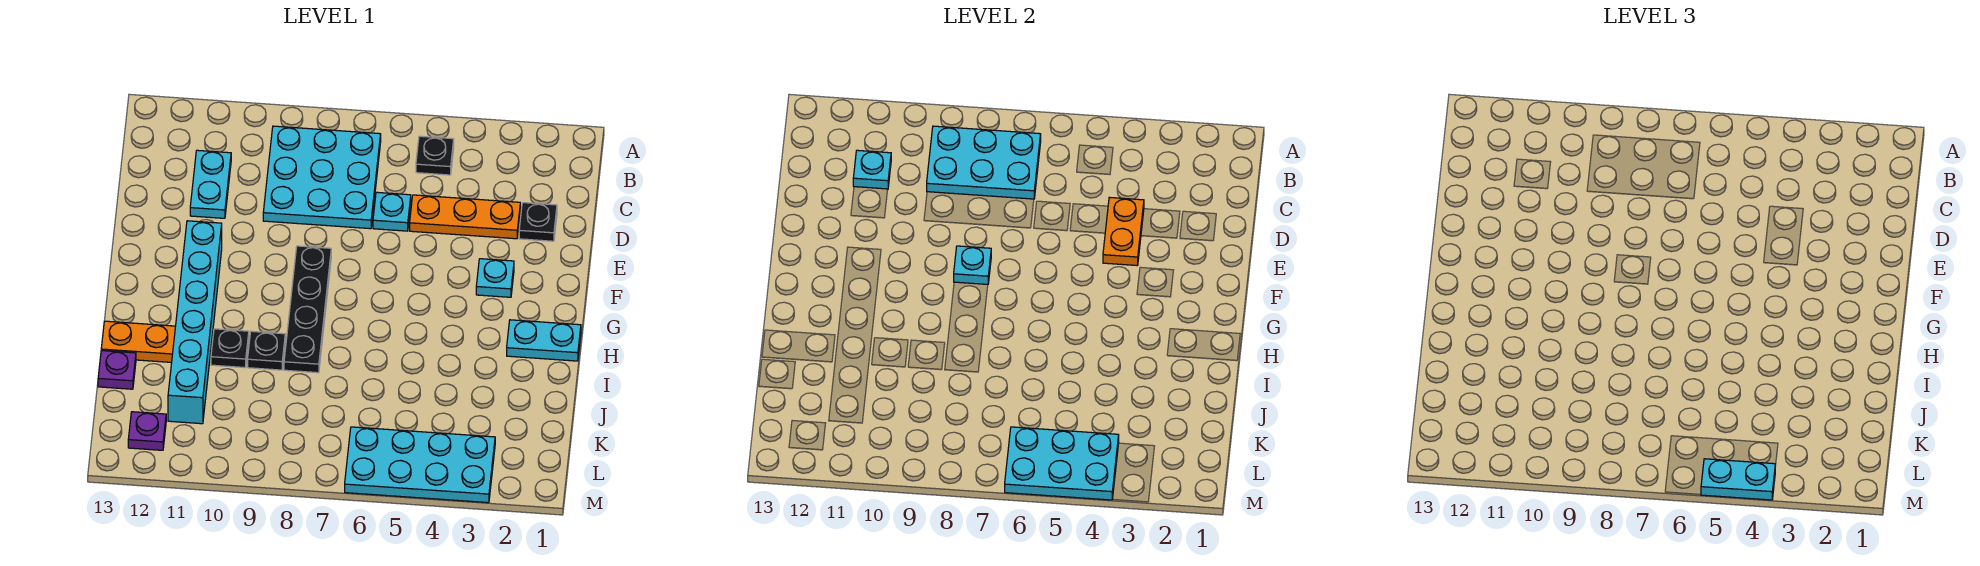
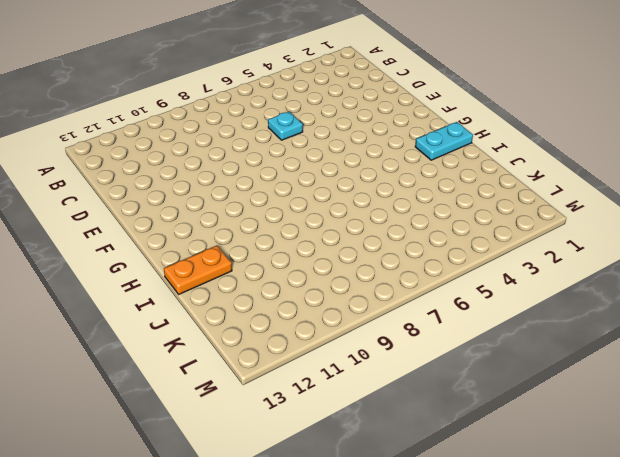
none -> black plate B5 level 1
none -> cyan plate B7:D9 level 1
none -> cyan plate C11:D11 level 1

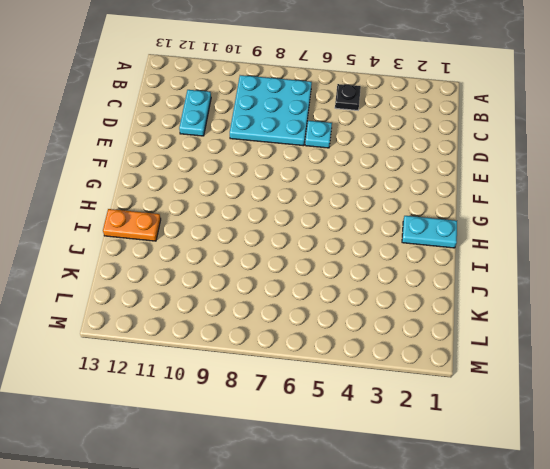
none -> black plate D2 level 1
none -> orange plate D3:D5 level 1
none -> cyan plate F3 level 1

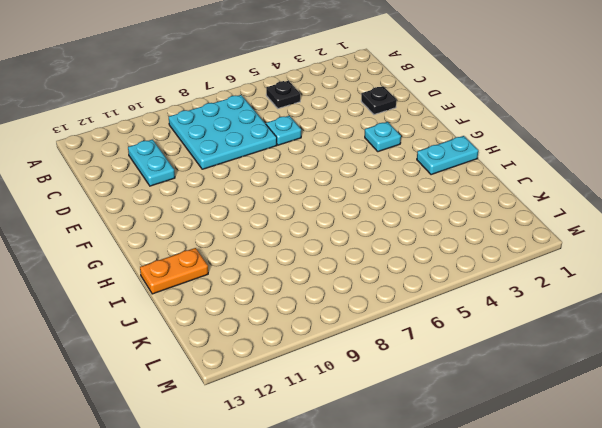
none -> orange plate D3:D5 level 1
none -> black plate F8:I8 level 1
none -> cyan brick F11:K11 level 1

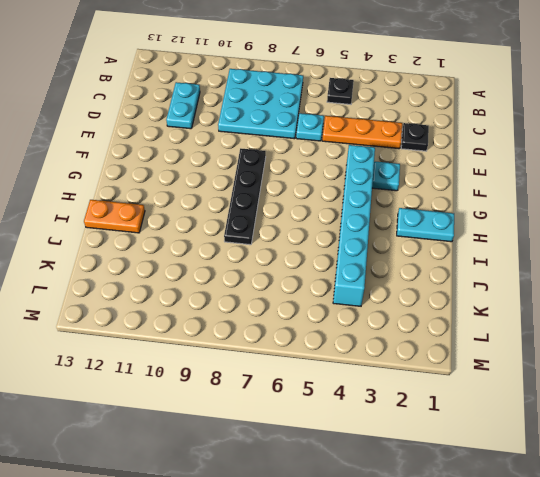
cyan brick F4:K4 level 1 -> cyan brick F11:K11 level 1
none -> black plate I9 level 1
none -> black plate I10 level 1
none -> purple plate J13 level 1

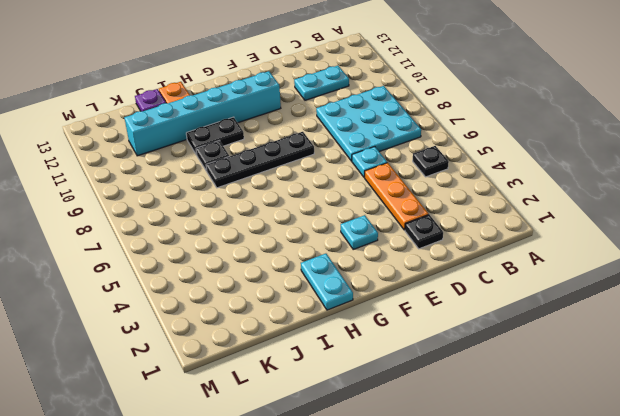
black plate H10:I10 level 1 -> black plate I10 level 1
none -> cyan plate L3:M6 level 1
none -> purple plate L12 level 1
none -> cyan plate B7:C9 level 2

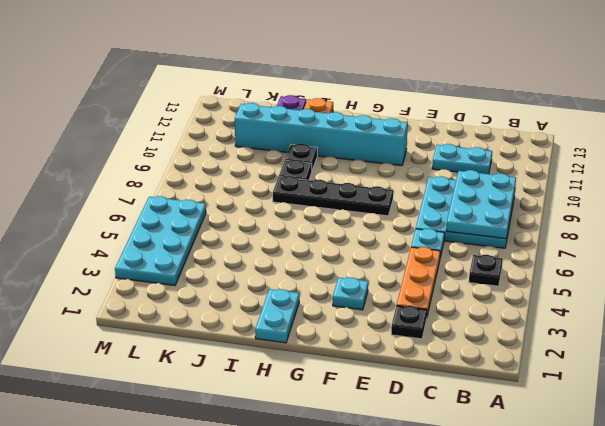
none -> purple plate L12 level 1
none -> cyan plate C11 level 2
none -> orange plate D4:E4 level 2

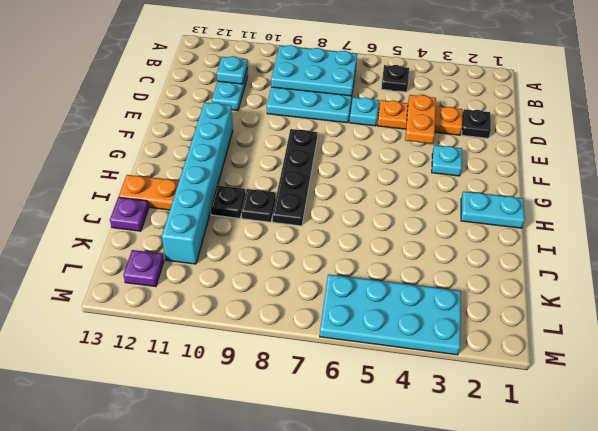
none -> cyan plate F8 level 2
none -> cyan plate L4:M6 level 2
none -> cyan plate M4:M5 level 3

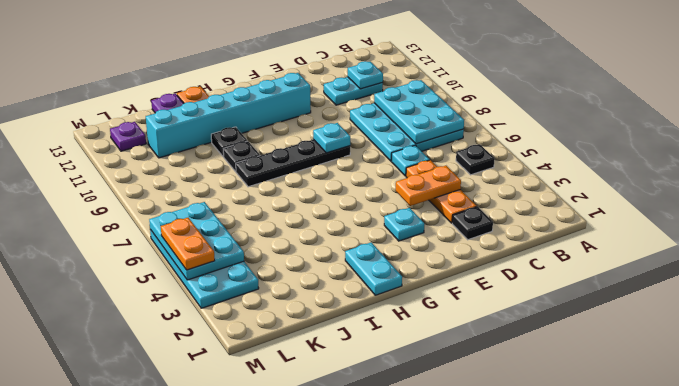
orange plate M4:M5 level 3 -> cyan plate M4:M5 level 3

